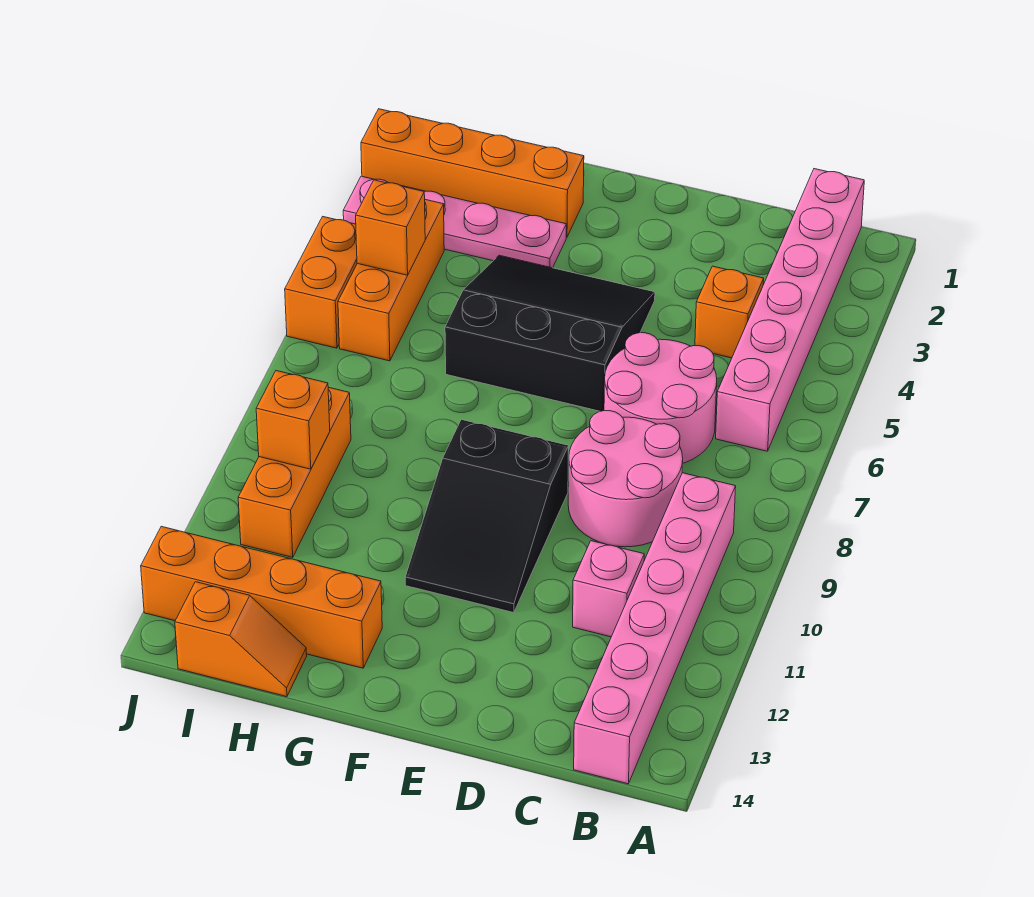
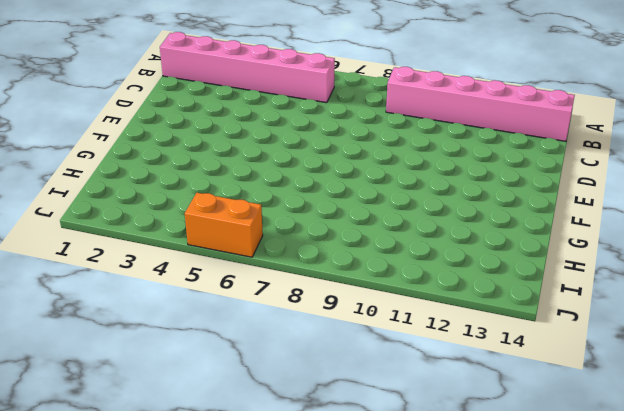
none -> orange brick C4 level 1
none -> pink round brick C6:D7 level 1
none -> pink round brick C8:D9 level 1

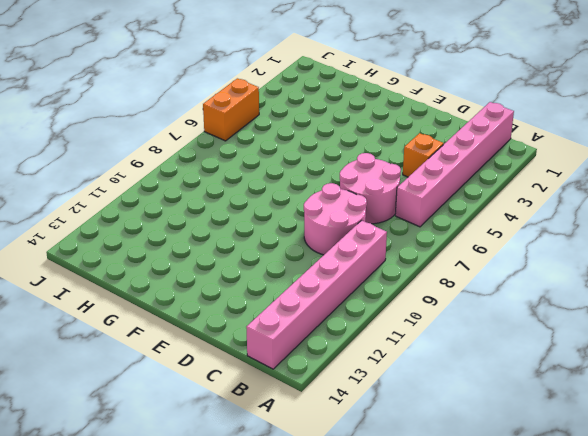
none -> pink brick C11 level 1
none -> black slope E4:G6 level 1 top 6
none -> black slope E9:F11 level 1 top 9

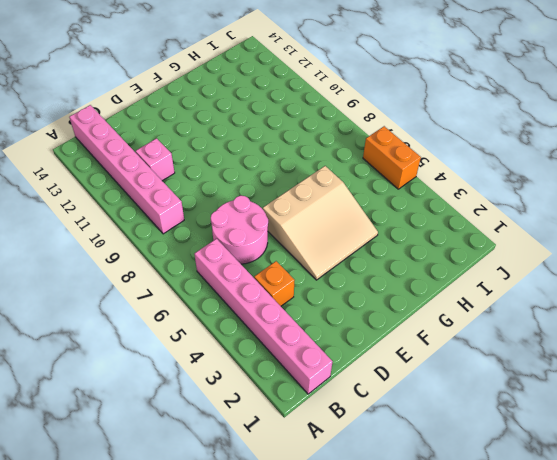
tan slope E4:G6 level 1 top 6 -> black slope E4:G6 level 1 top 6
none -> pink round brick C8:D9 level 1
none -> black slope E9:F11 level 1 top 9
none -> orange brick G2:J2 level 1

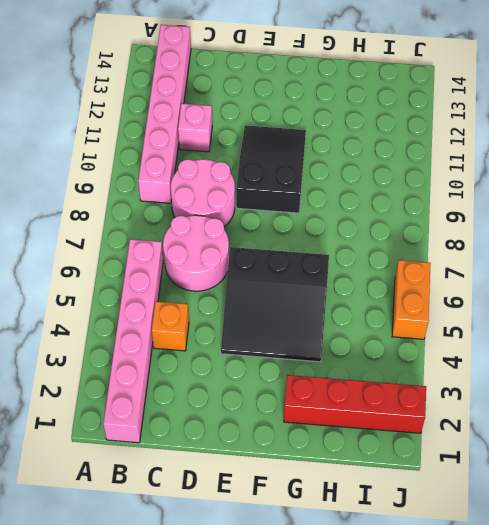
red brick G2:J2 level 1 -> orange brick G2:J2 level 1
none -> pink plate G3:J3 level 1
none -> orange brick G13:J13 level 1
none -> orange slope H14:I14 level 1 top I

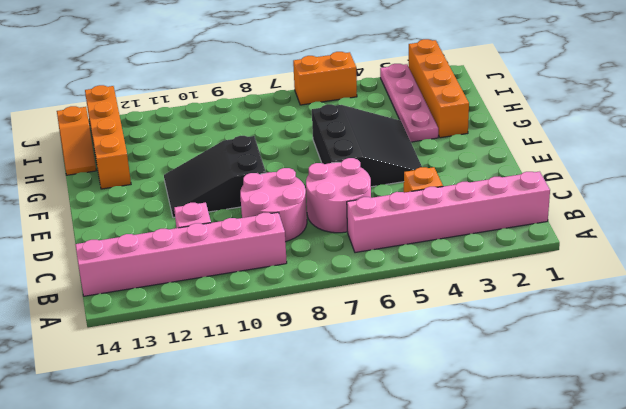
none -> orange brick I4:I6 level 1
none -> orange brick I9:I11 level 1
none -> orange brick I5 level 2

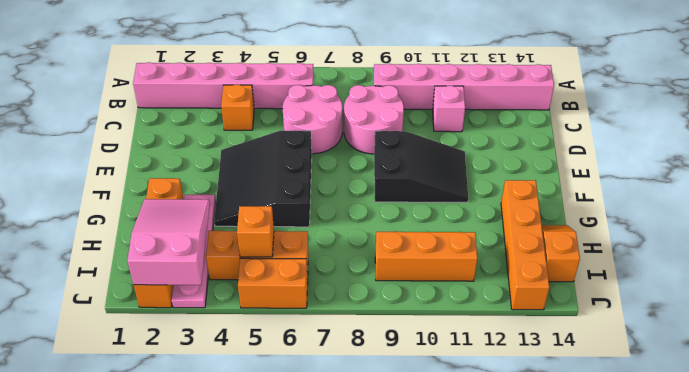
pink slope H2:J3 level 2 top J -> none
none -> orange brick I10 level 2

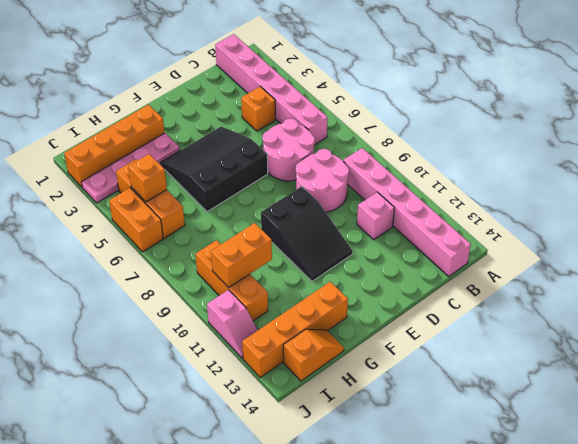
orange brick H10:I10 level 2 -> orange brick I10 level 2
pink slope J11:J12 level 1 top 11 -> none

